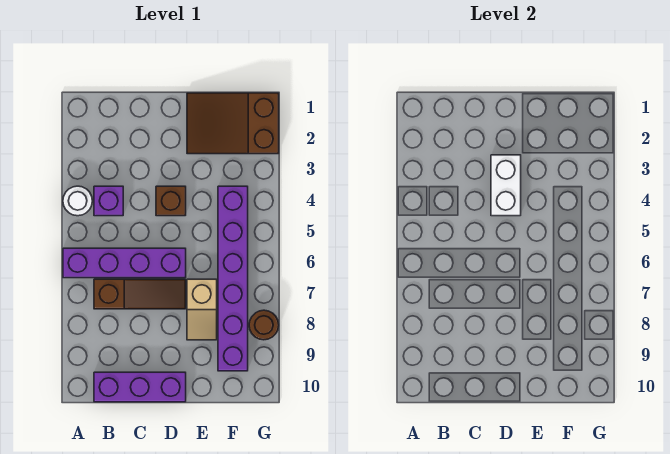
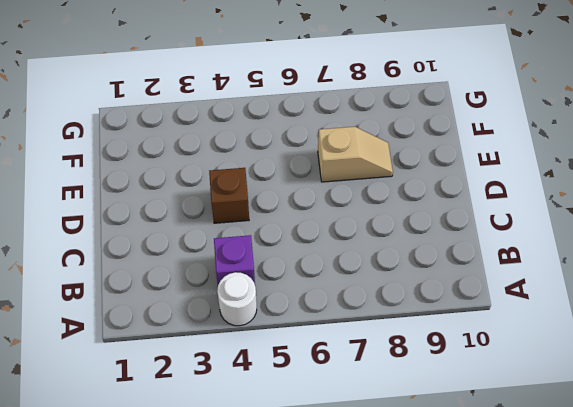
none -> purple brick A6:D6 level 1
none -> brown slope B7:D7 level 1 top B

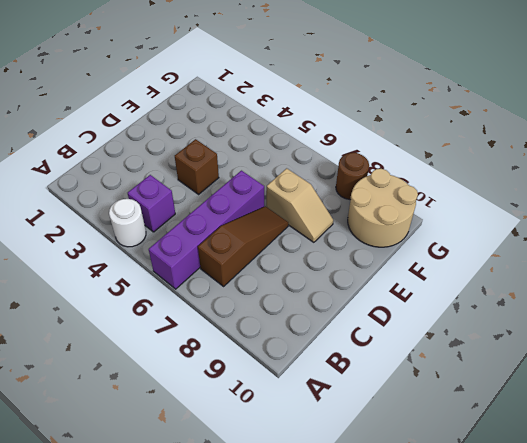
tan round brick F9:G10 level 1 -> purple brick F4:F9 level 1
none -> purple brick B10:D10 level 1
none -> brown slope E1:G2 level 1 top G

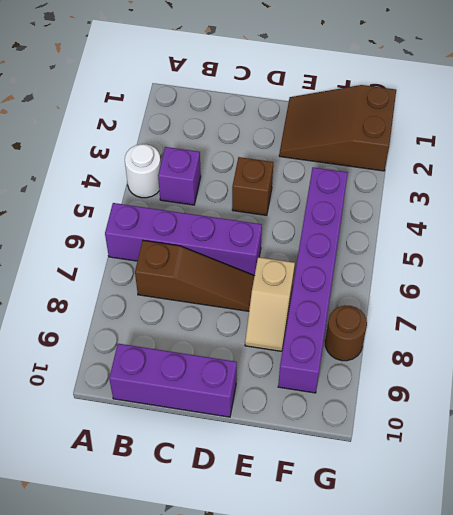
none -> white brick D3:D4 level 2

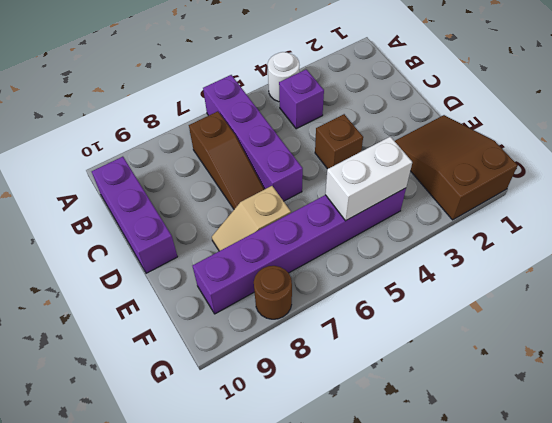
white brick F4:F5 level 2 -> white brick D3:D4 level 2

